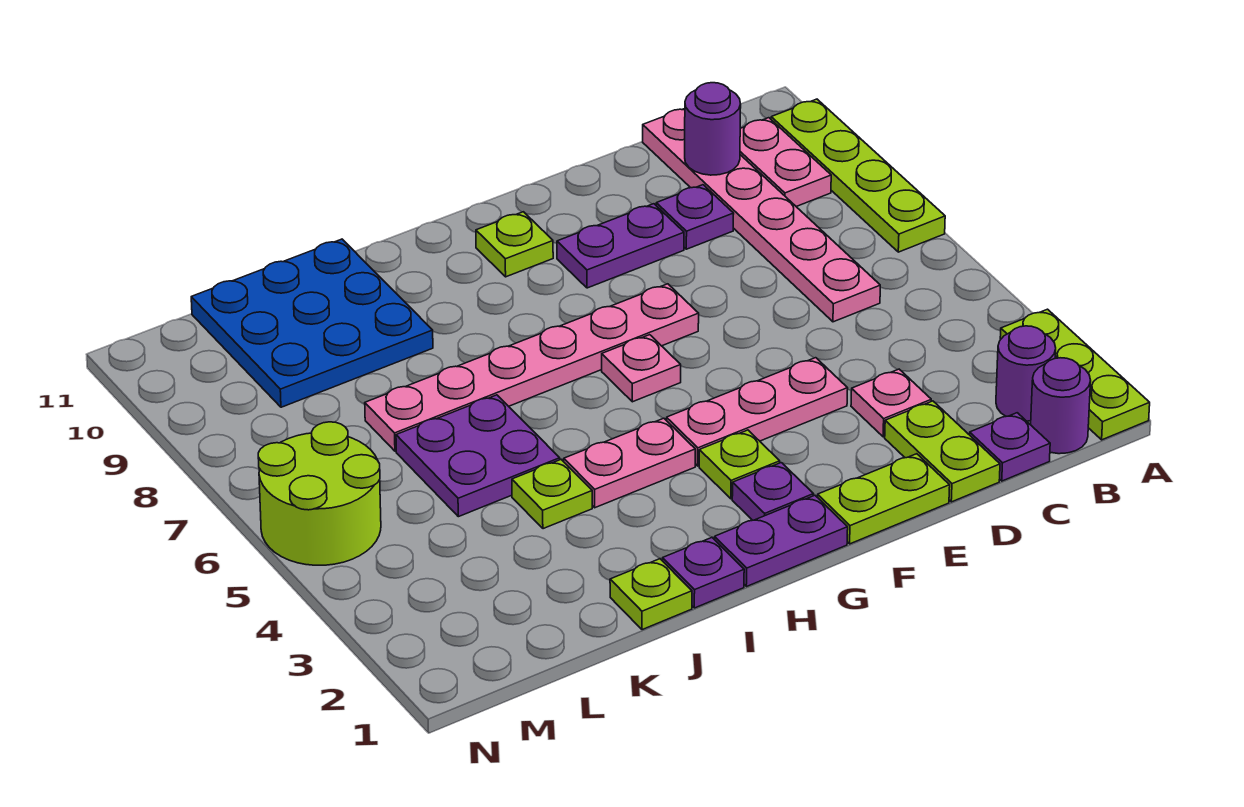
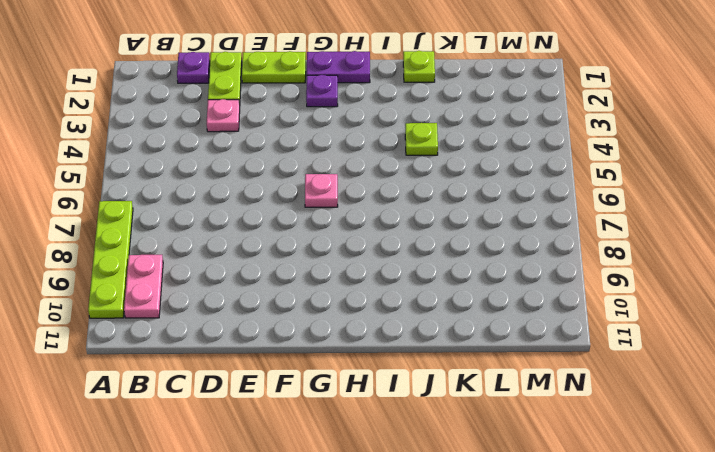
none -> lime plate A1:A3 level 1
none -> purple round brick B1 level 1
none -> purple round brick B2 level 1

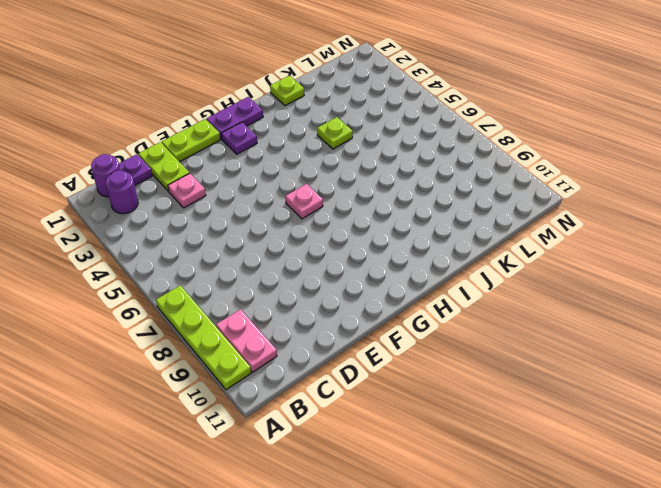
none -> lime plate A1:A3 level 1
none -> pink plate C6:C11 level 1
none -> purple plate D9 level 1

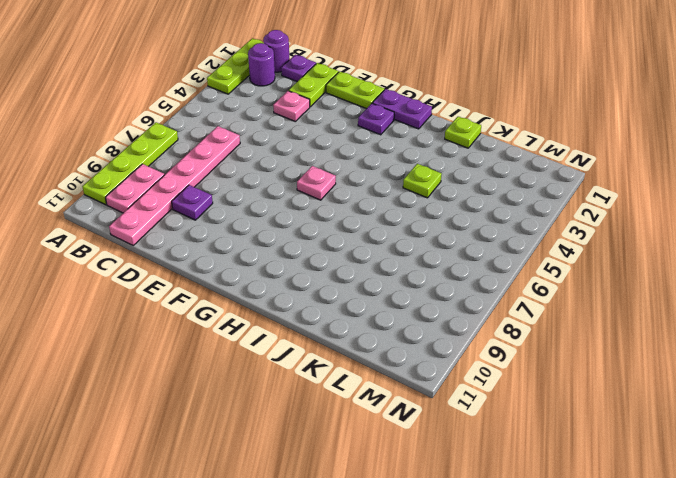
none -> pink plate E4:G4 level 1
none -> purple plate E9:F9 level 1
none -> pink plate F7:K7 level 1

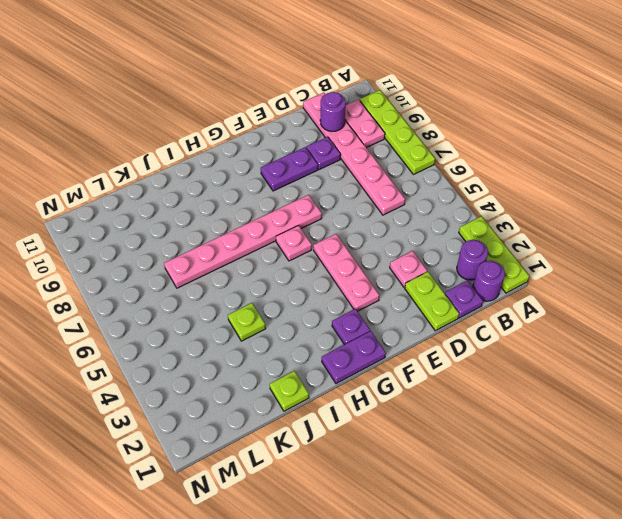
pink plate F3:F5 level 1 -> pink plate E4:G4 level 1
none -> lime plate E1:F1 level 1
none -> lime plate G3 level 1
none -> lime plate G10 level 1

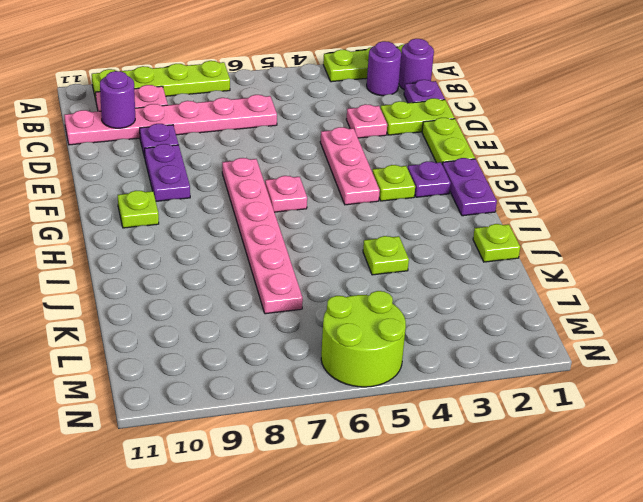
none -> pink plate H4:I4 level 1
none -> purple plate I1 level 1
none -> purple plate J5:K6 level 1

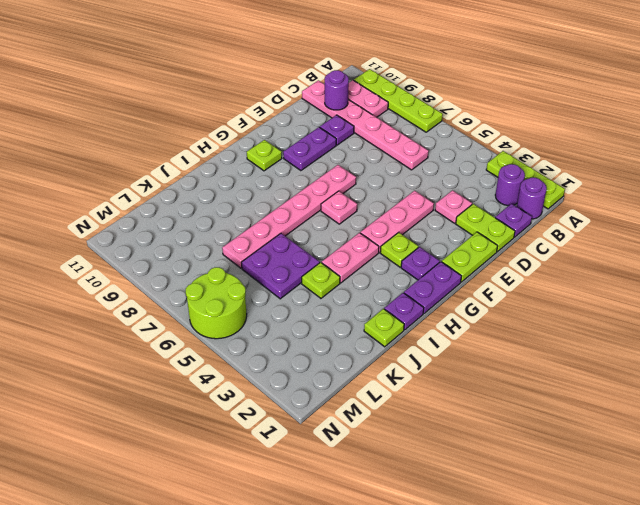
none -> blue plate J9:L11 level 1

